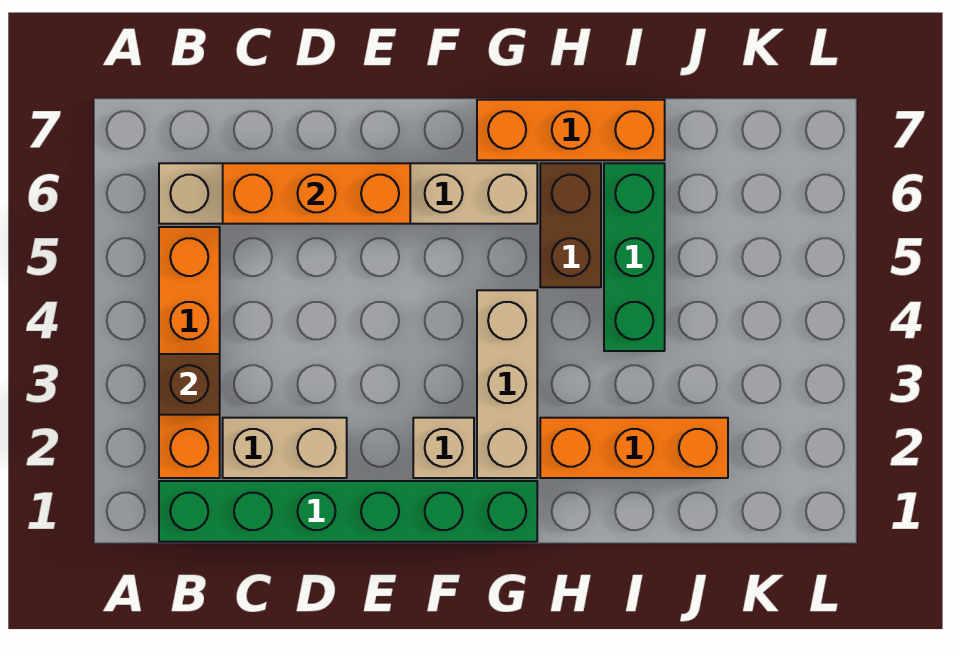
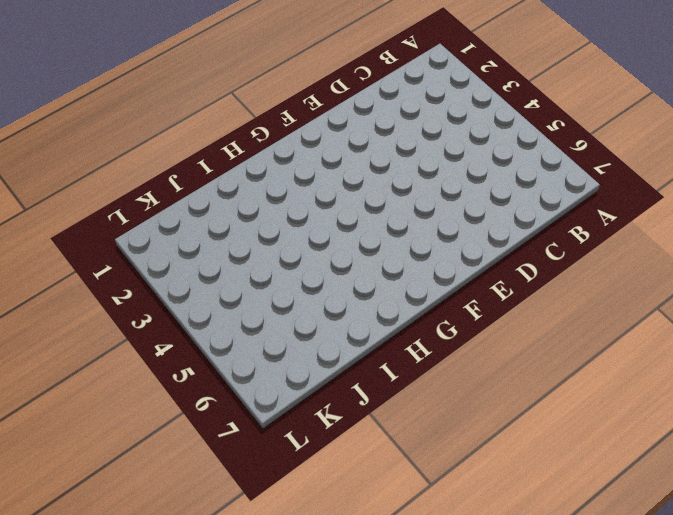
none -> green brick B1:G1 level 1
none -> orange brick B2:B5 level 1
none -> tan brick B6:G6 level 1

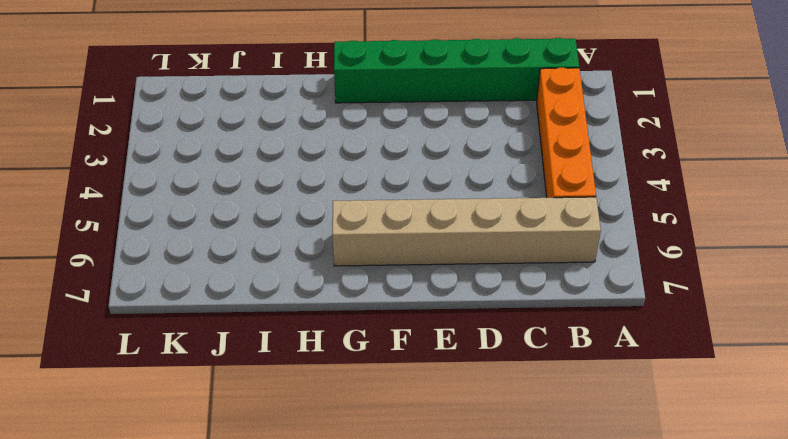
none -> tan brick C2:D2 level 1
none -> tan brick F2 level 1
none -> tan brick G2:G4 level 1

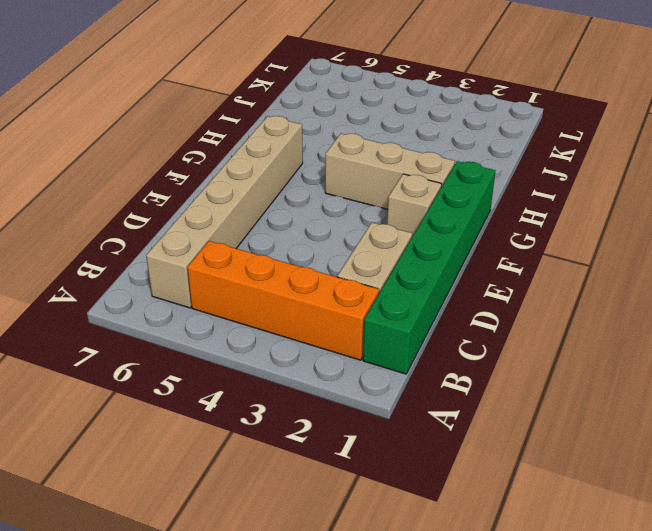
none -> orange brick G7:I7 level 1
none -> orange brick H2:J2 level 1
none -> brown brick H5:H6 level 1

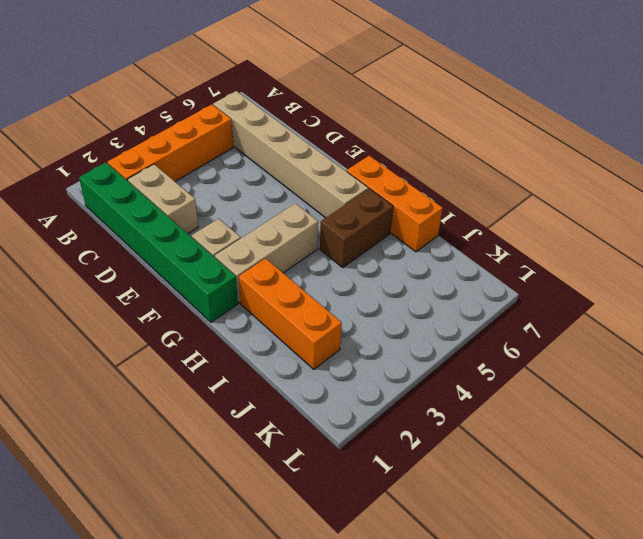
none -> green brick I4:I6 level 1
none -> brown brick B3 level 2
none -> orange brick C6:E6 level 2

